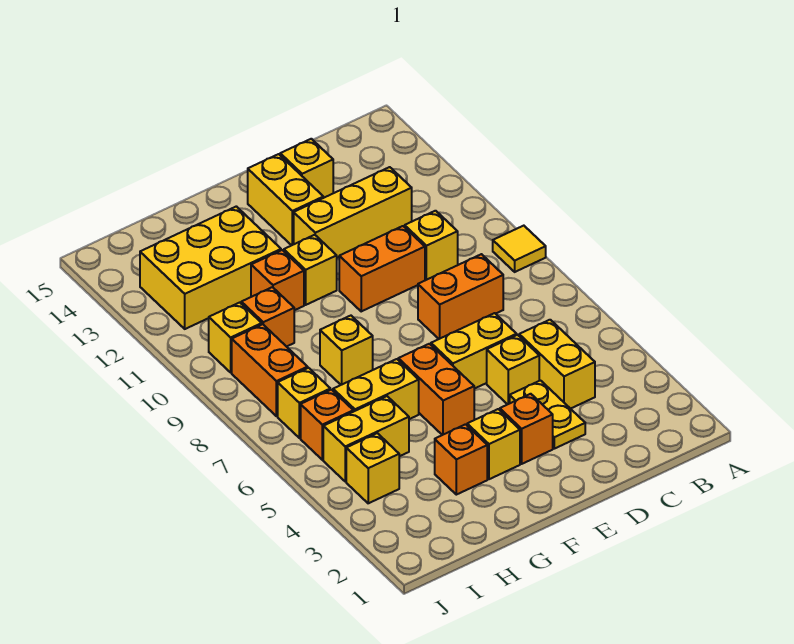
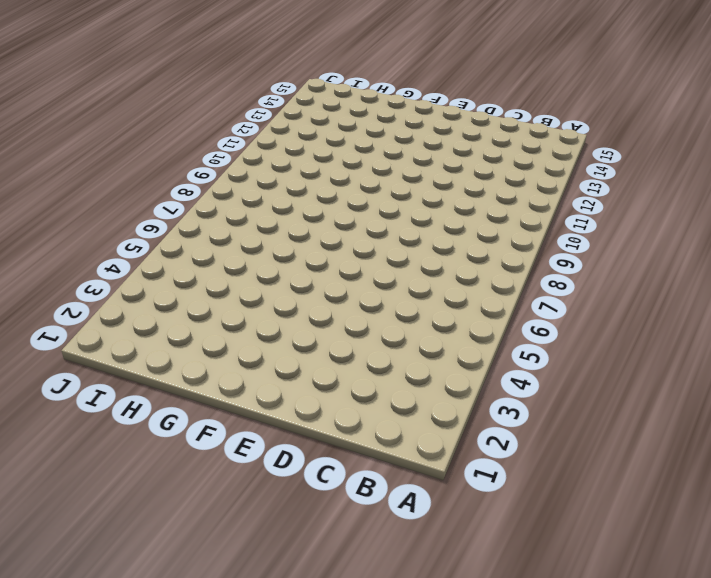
none -> yellow tile A9 level 1
none -> yellow brick C4:C5 level 1
none -> orange brick C8:D8 level 1

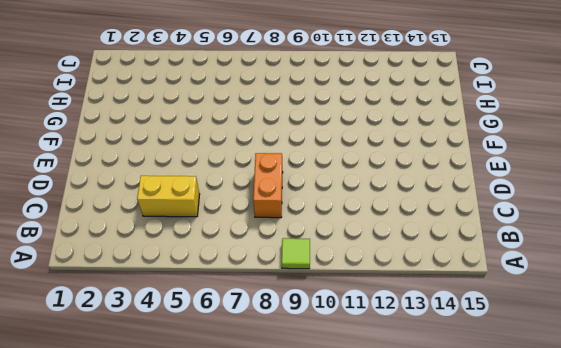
lime tile A9 level 1 -> yellow tile A9 level 1
none -> yellow brick C10 level 1
none -> yellow brick C12:E12 level 1
none -> yellow plate D3:D4 level 1

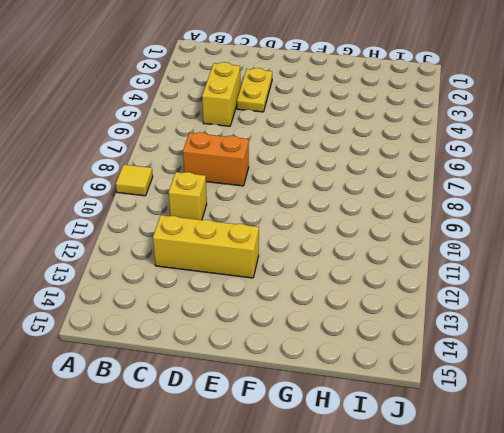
none -> yellow brick D5 level 1
none -> yellow brick D6:E6 level 1
none -> orange brick D10:E10 level 1

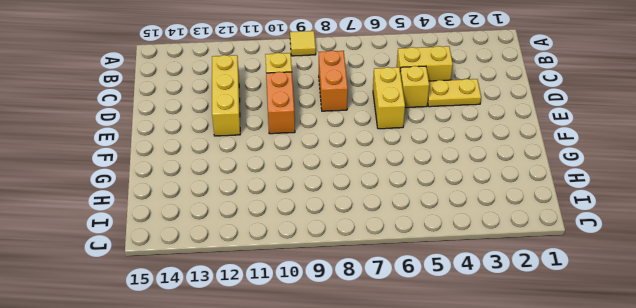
none -> yellow brick D14 level 1
none -> orange brick E3 level 1
none -> yellow brick E13:E14 level 1

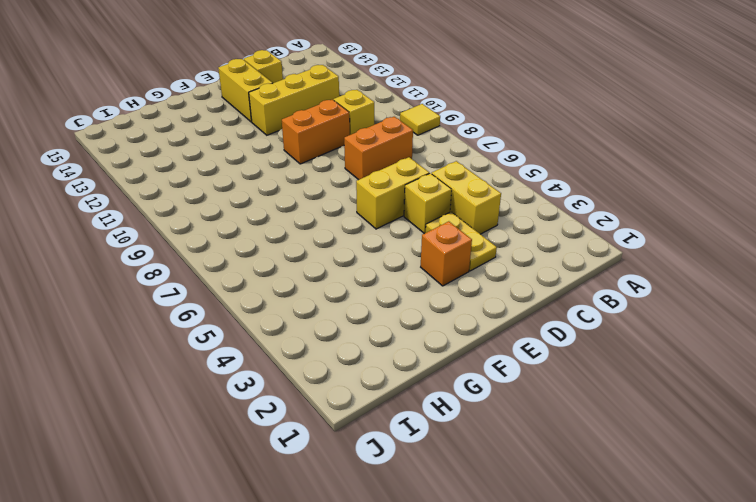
none -> yellow brick F3 level 1
none -> orange brick F5:F6 level 1
none -> yellow brick F11 level 1

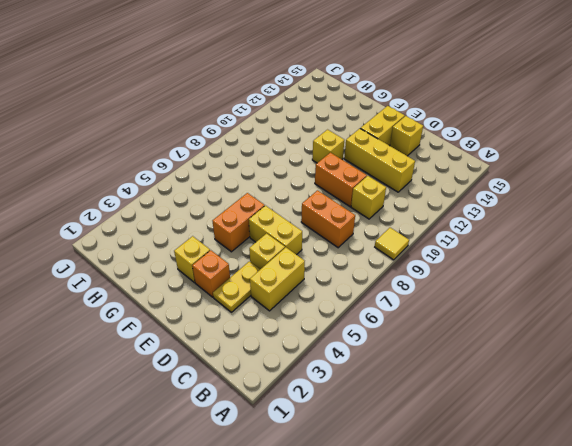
none -> orange brick G3 level 1
none -> yellow brick G6:H6 level 1
none -> yellow brick G8 level 1

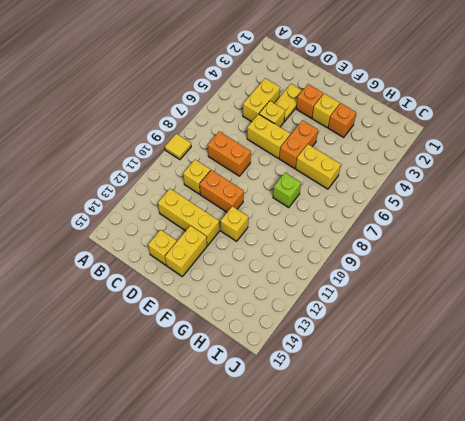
lime brick G8 level 1 -> yellow brick G8 level 1
none -> orange brick G11 level 1
none -> yellow brick G12:I13 level 1
none -> yellow brick H5:I5 level 1

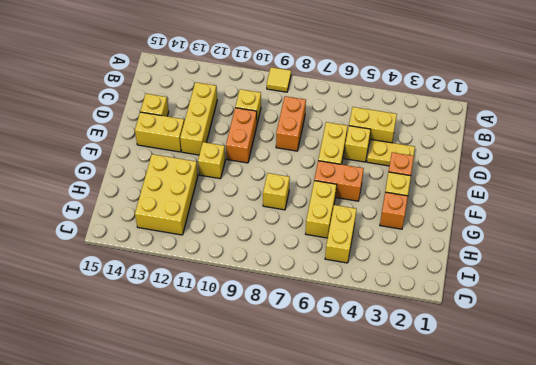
none -> orange brick G11 level 1
none -> orange brick H10 level 1
none -> yellow brick I4 level 1

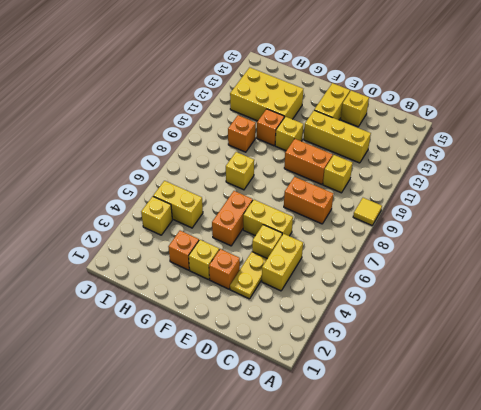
none -> yellow brick G6:H6 level 1
none -> orange brick I6 level 1
none -> yellow brick I7 level 1

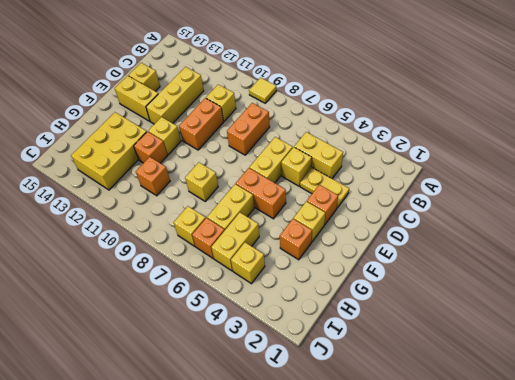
none -> orange brick I8:I9 level 1
none -> yellow brick I10 level 1

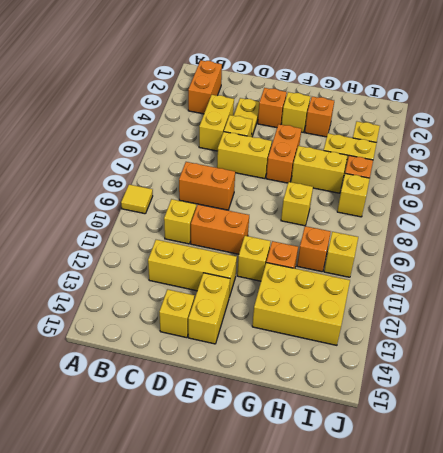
orange brick B2:B3 level 1 -> orange brick I8:I9 level 1

